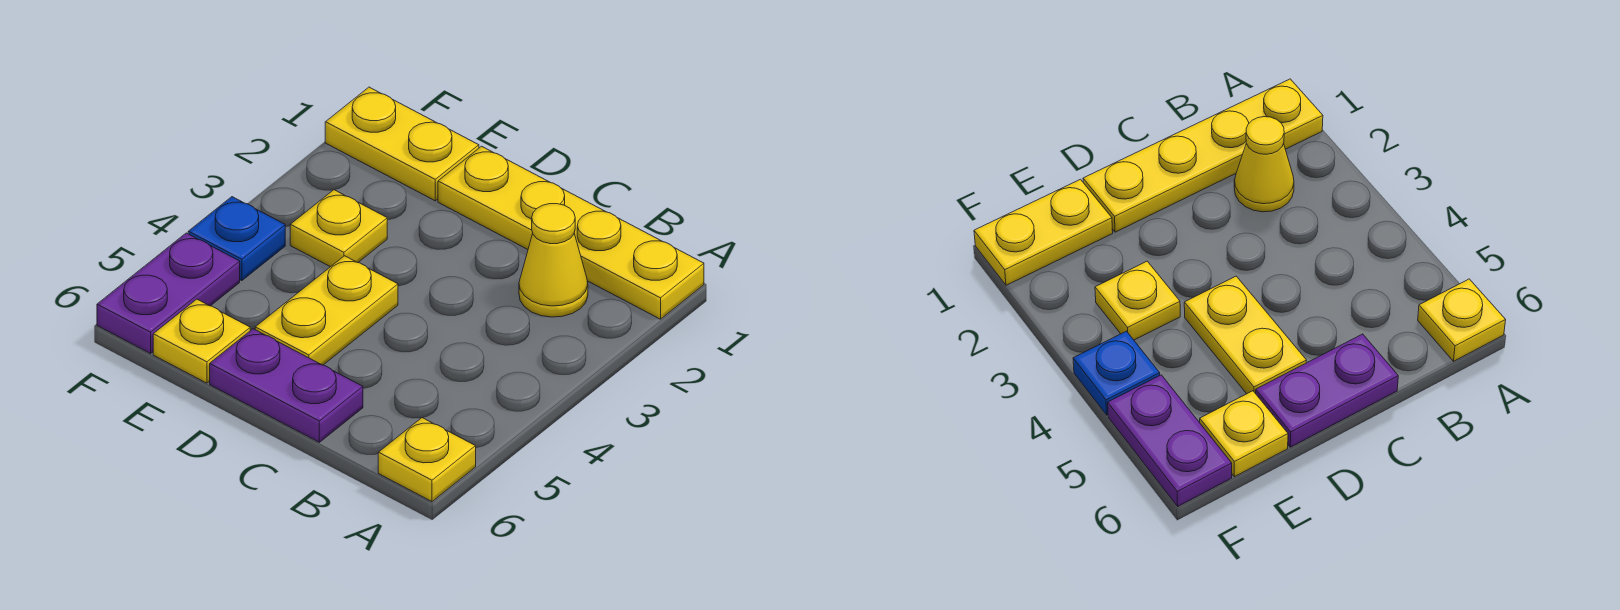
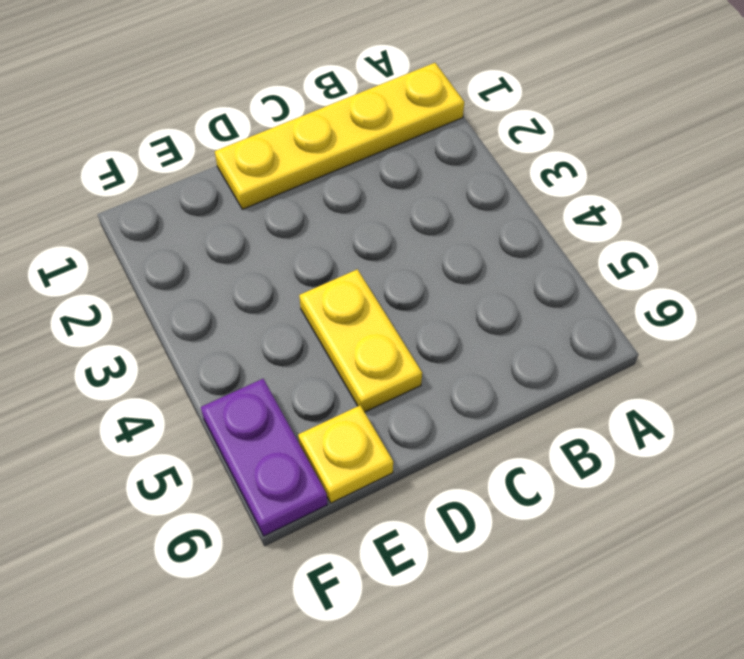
none -> yellow plate A6 level 1
none -> yellow cone B2 level 1

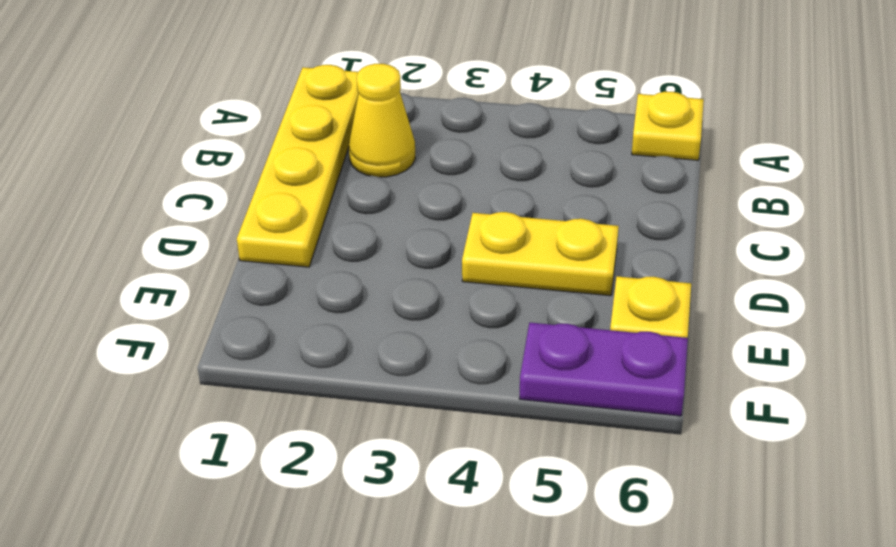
none -> purple plate C6:D6 level 1
none -> yellow plate E1:F1 level 1

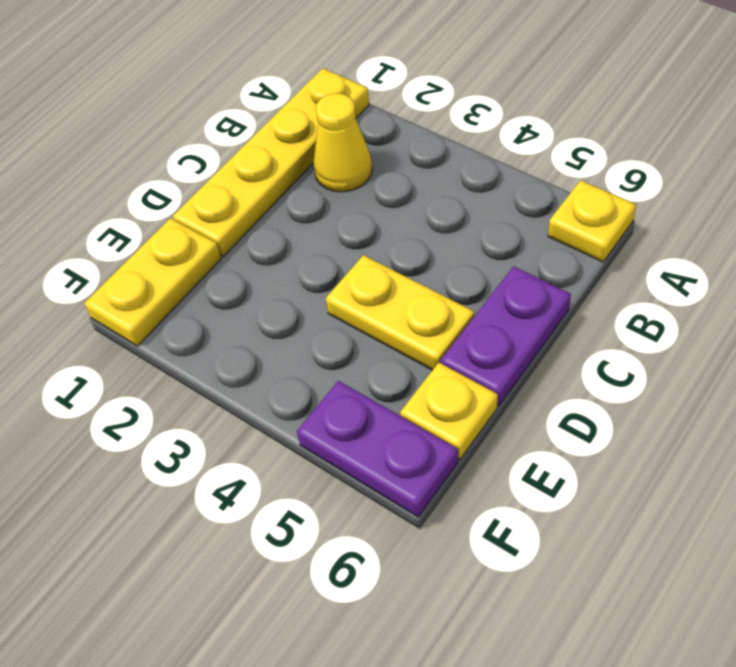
none -> yellow plate E3 level 1
none -> blue plate F4 level 1

